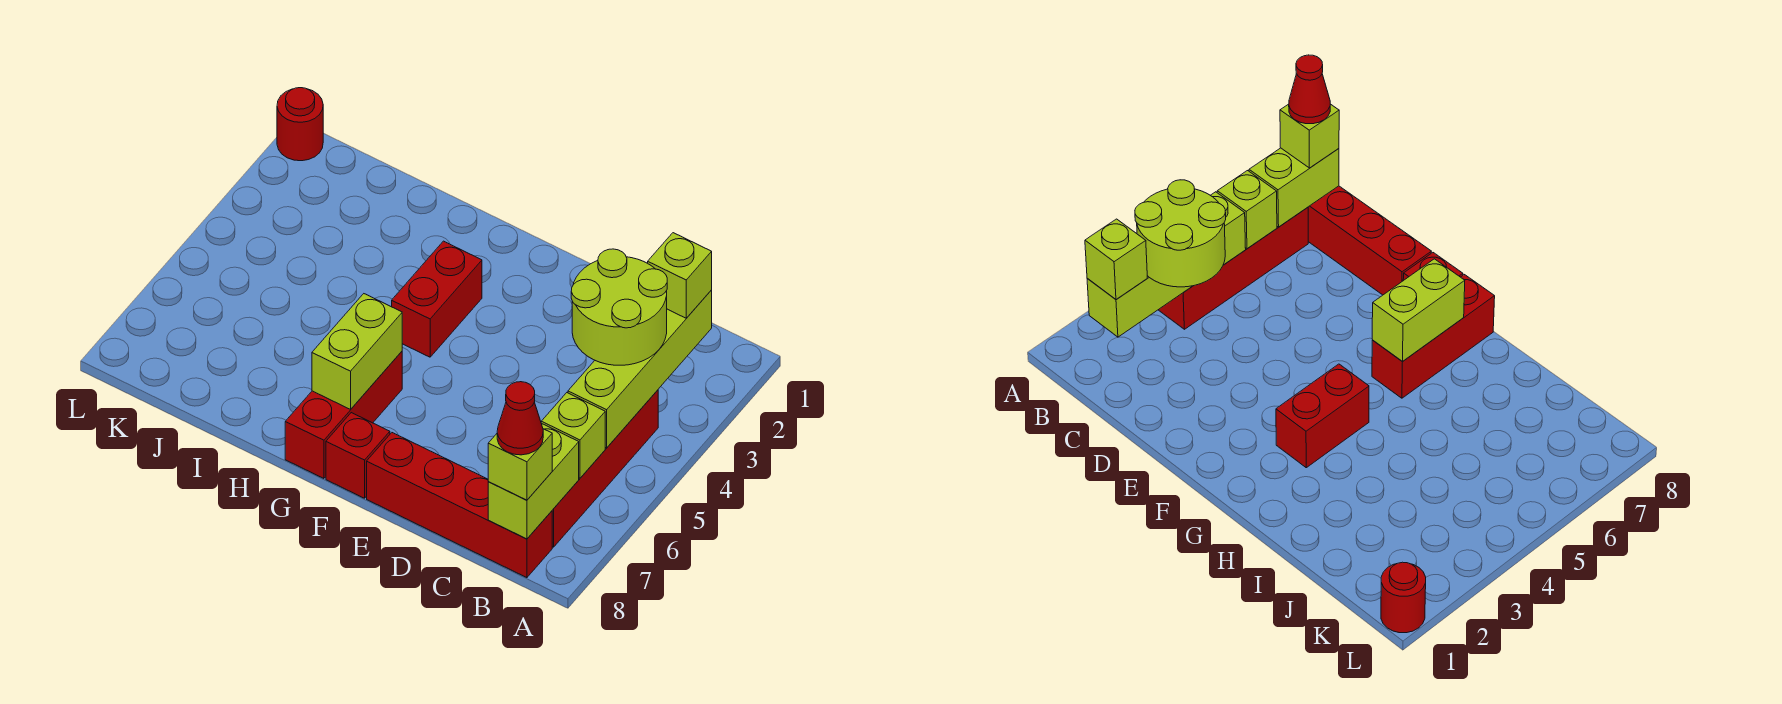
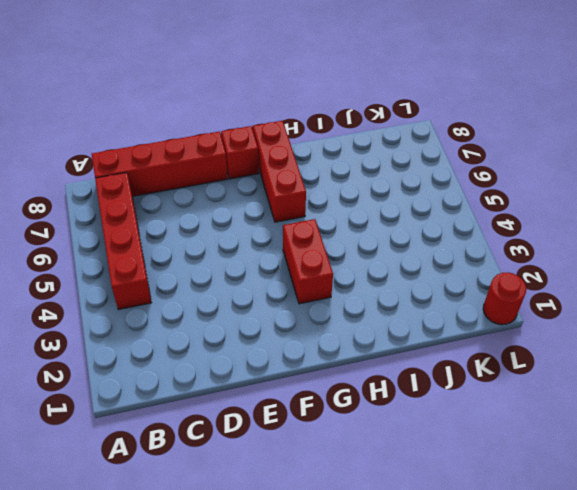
none -> lime brick B2:B5 level 2
none -> lime brick B6 level 2
none -> lime brick B7:B8 level 2

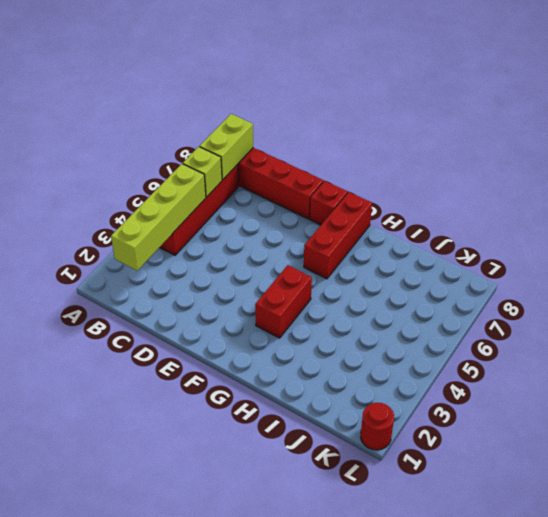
none -> lime brick G6:G7 level 2
none -> lime brick B2 level 3
none -> lime round brick B3:C4 level 3

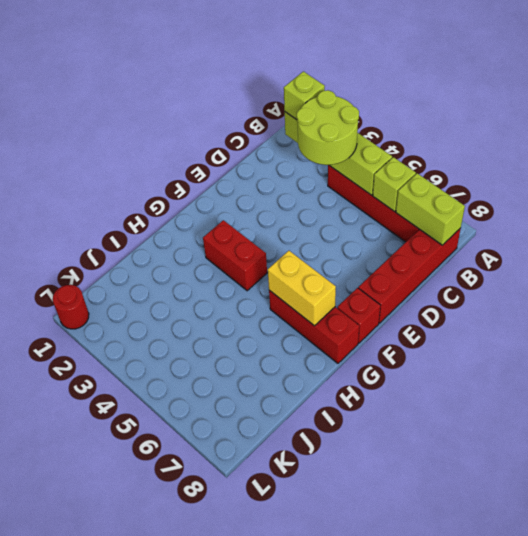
yellow brick G6:G7 level 2 -> lime brick G6:G7 level 2
none -> lime brick B8 level 3
none -> red cone B8 level 4

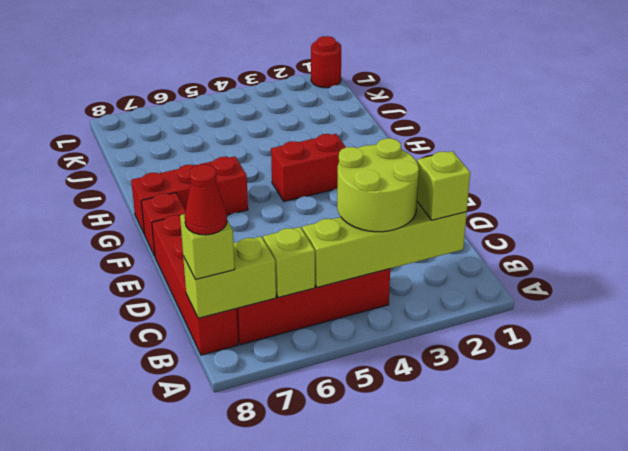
none -> lime brick G6:G7 level 2

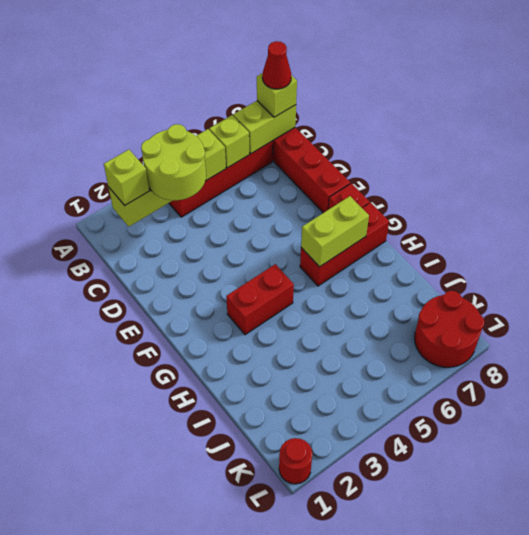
red round brick K7:L8 level 1 -> none

